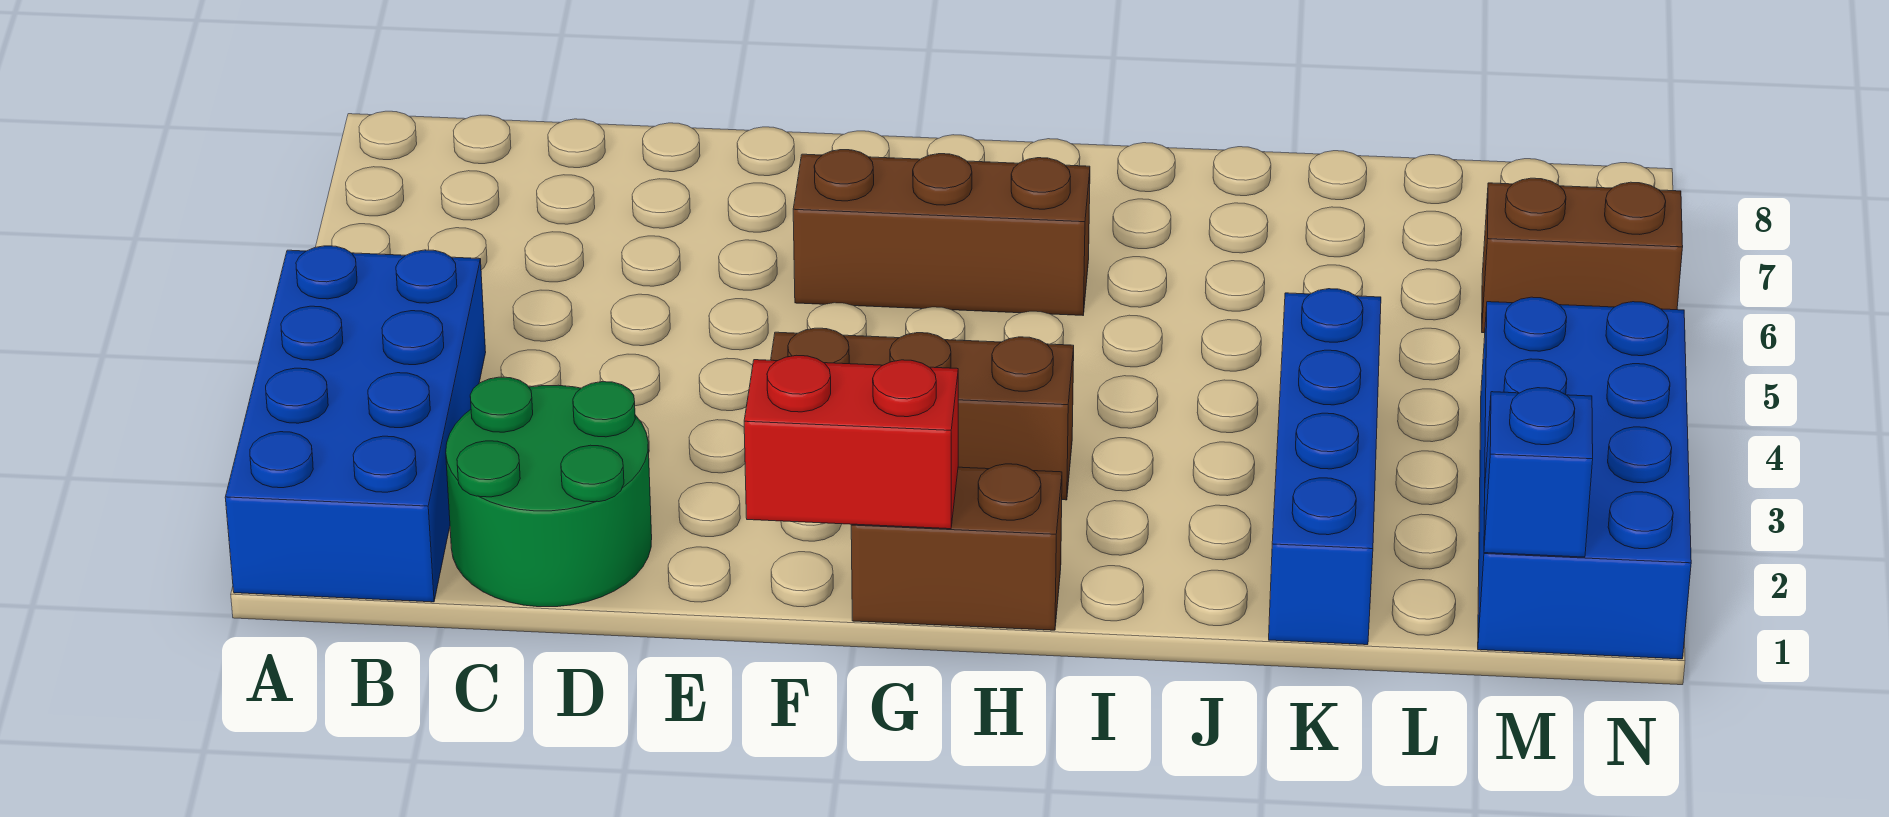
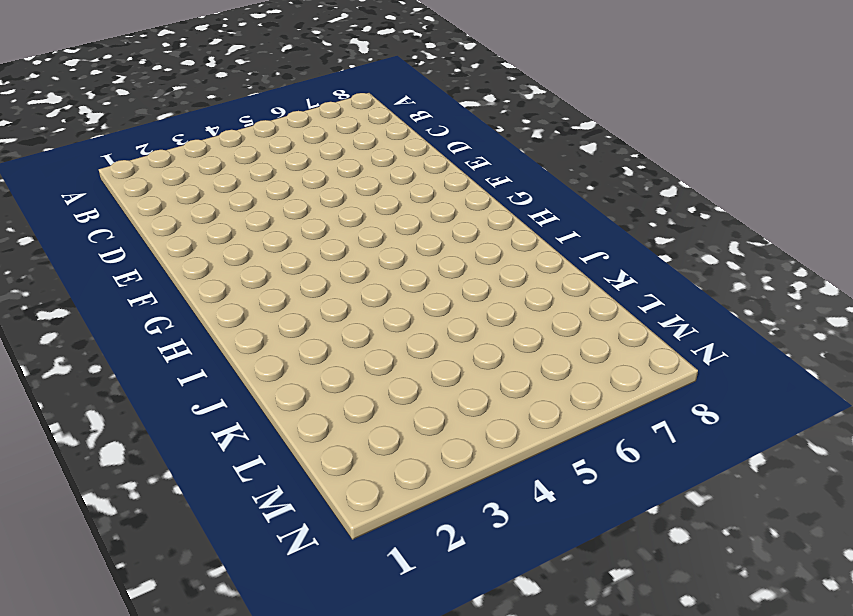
none -> blue brick A1:B4 level 1
none -> green round brick C1:D2 level 1

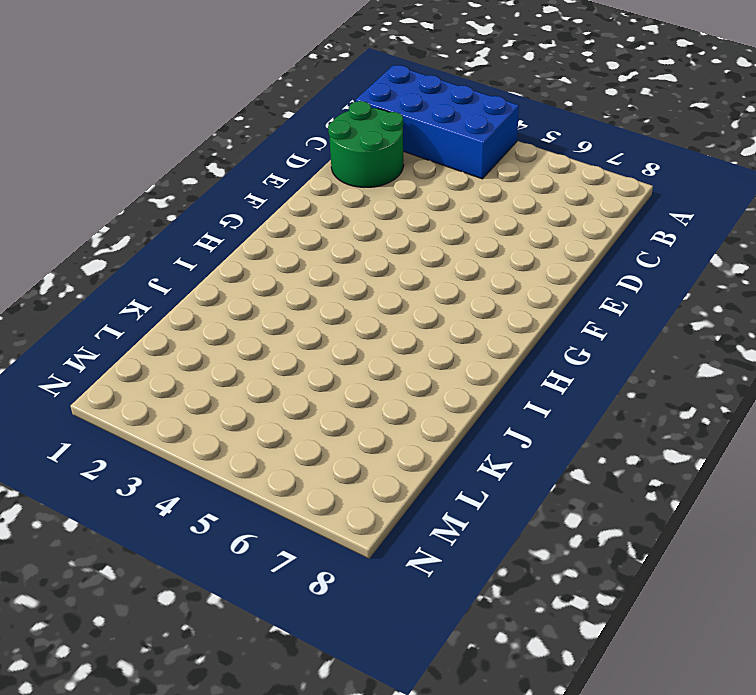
none -> brown brick F3:H3 level 1
none -> brown brick F6:H6 level 1

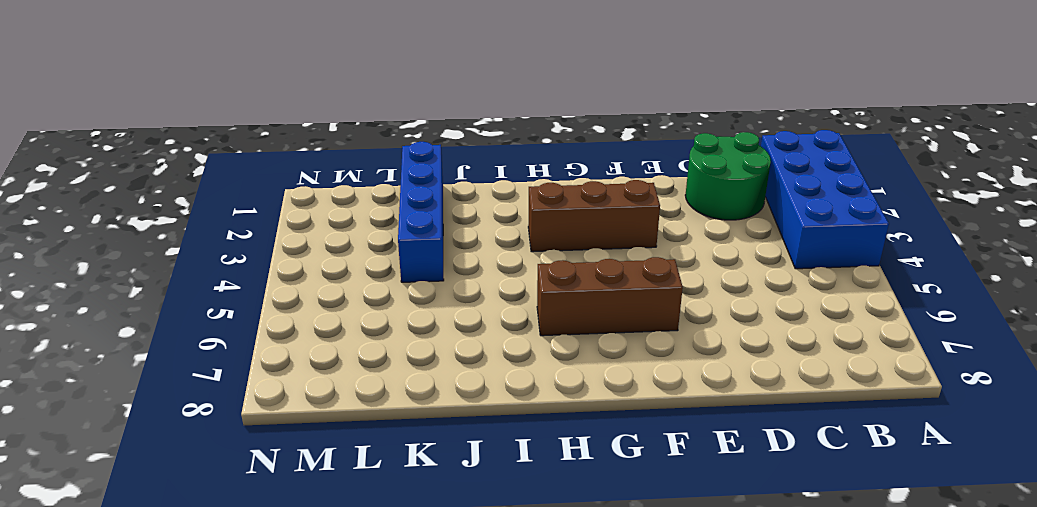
none -> brown brick G1:H1 level 1
none -> blue brick M1:N4 level 1

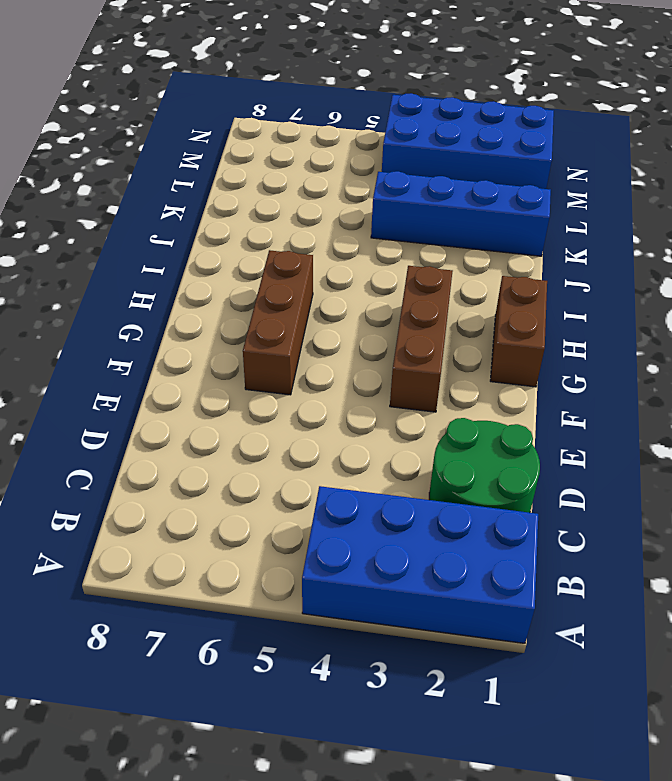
none -> brown brick M6:N6 level 1
none -> red brick F1:G1 level 2

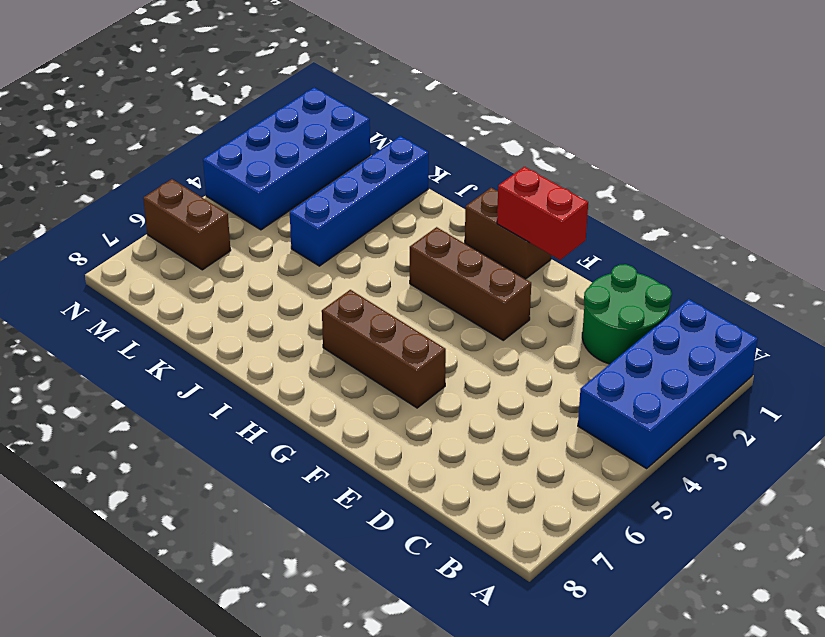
none -> blue brick M1 level 2

